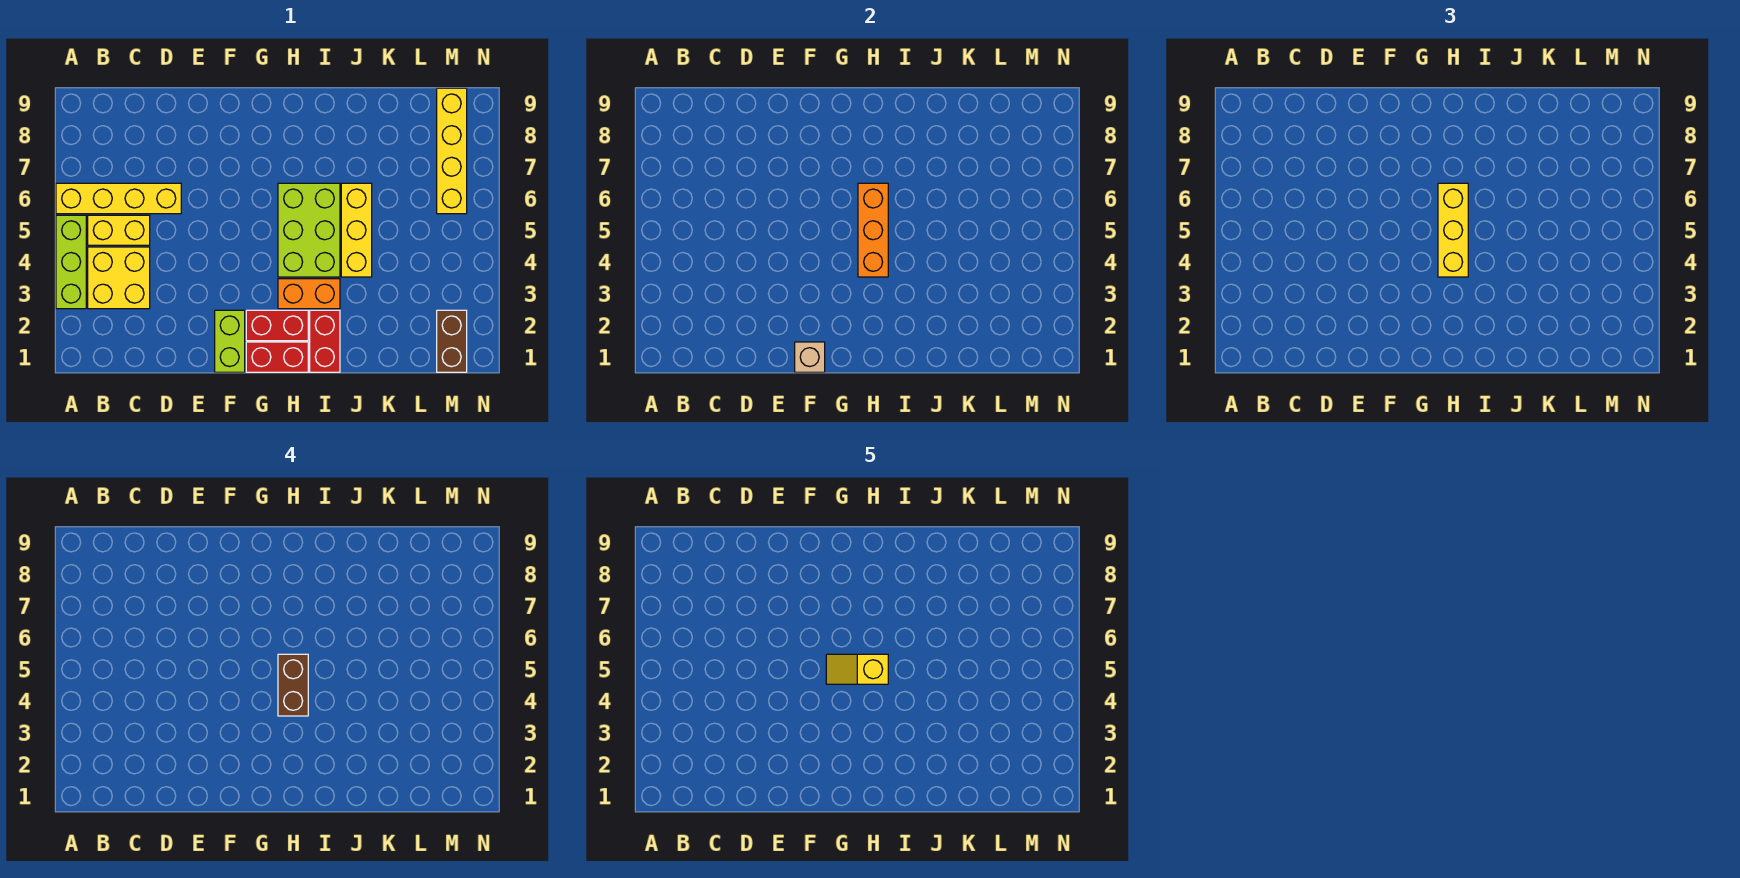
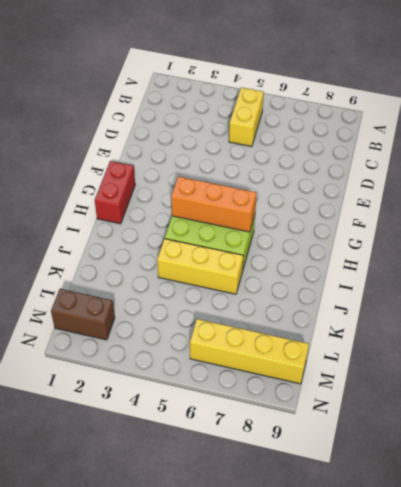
none -> lime brick A3:A5 level 1
none -> yellow brick A6:D6 level 1
none -> yellow brick B3:C4 level 1

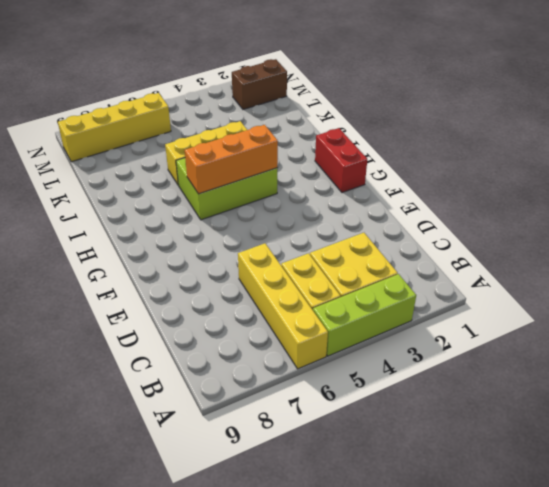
none -> lime brick F1:F2 level 1
none -> red brick G2:H2 level 1
none -> orange brick H3:I3 level 1

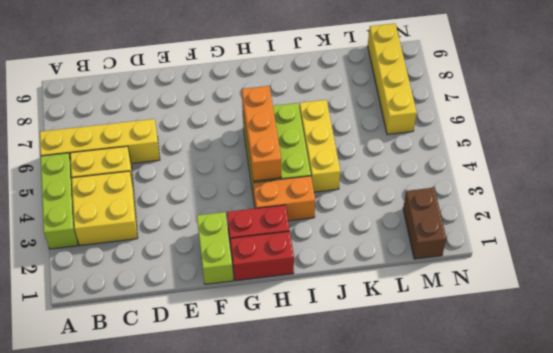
none -> red brick I1:I2 level 1
none -> tan brick F1 level 2
none -> yellow brick H4:H6 level 3

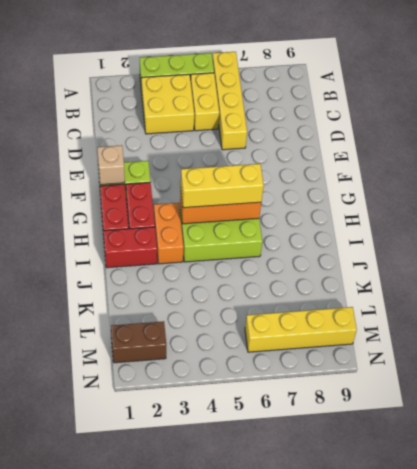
none -> yellow brick J4:J6 level 1
none -> brown brick H4:H5 level 4
none -> yellow slope G5:H5 level 5 top H

